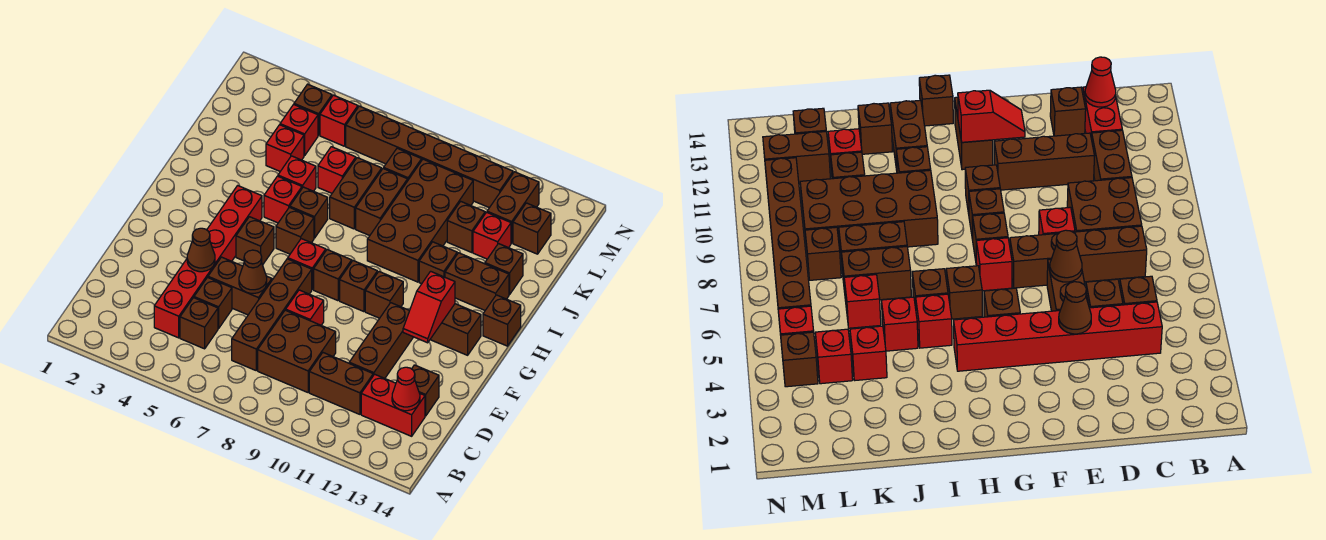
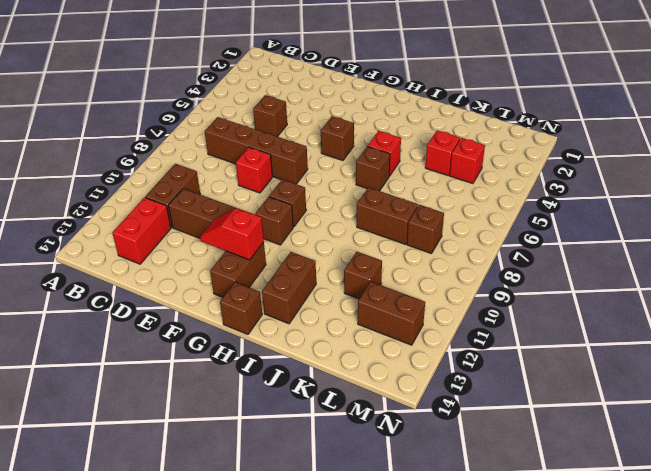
none -> red brick C4:H4 level 1
none -> brown brick C5 level 1
none -> brown brick C8:D9 level 1
none -> brown brick D13 level 1

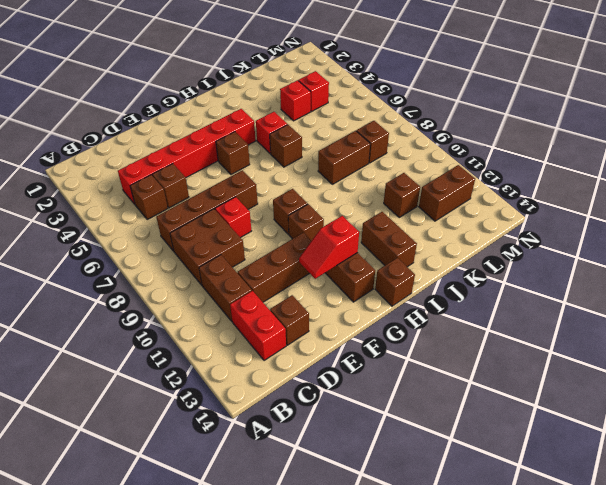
none -> brown brick E5:E6 level 1
none -> red brick G7 level 1
none -> brown brick G8 level 1
none -> brown brick H6 level 1

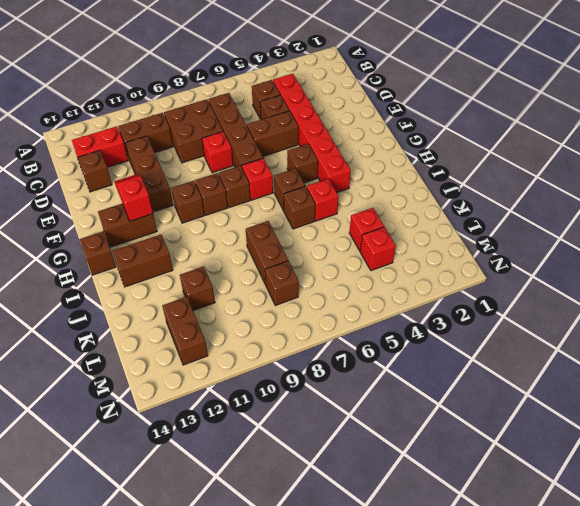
none -> brown brick I9:L10 level 1
none -> brown brick I11 level 1
none -> red brick J5 level 1
none -> brown brick J7:K7 level 1

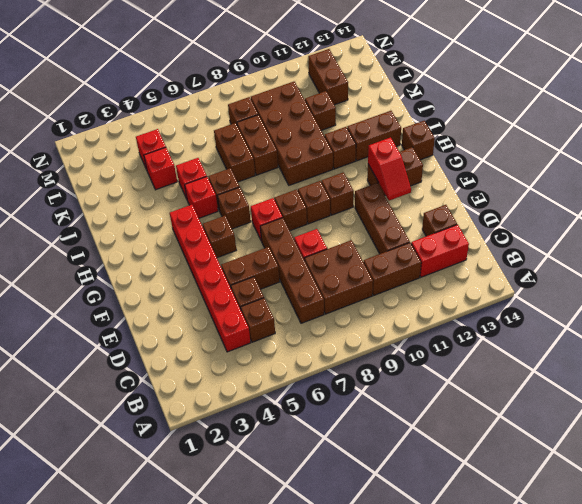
none -> brown brick J13 level 1
none -> red brick K6 level 1
none -> red brick K12 level 1
none -> brown brick L13 level 1

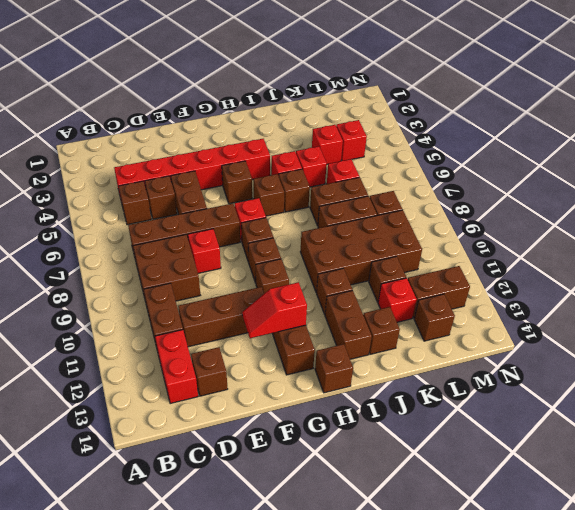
none -> brown brick M4 level 1
none -> red brick M5 level 1
none -> brown brick M6:M11 level 1
none -> red cone C13 level 2

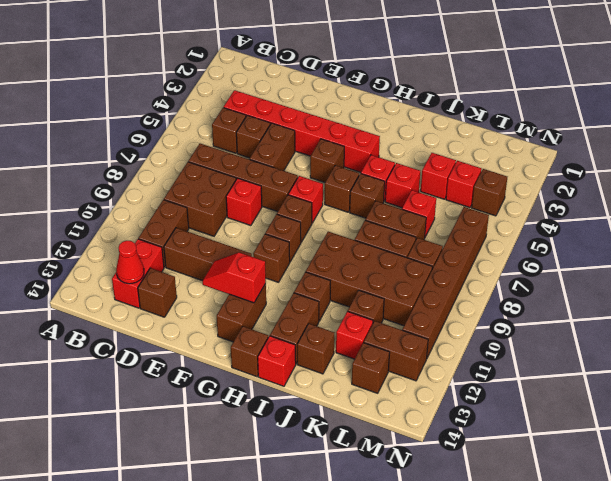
red brick I14 level 1 -> red brick M5 level 1
none -> brown cone E4 level 2
none -> brown cone E6 level 2

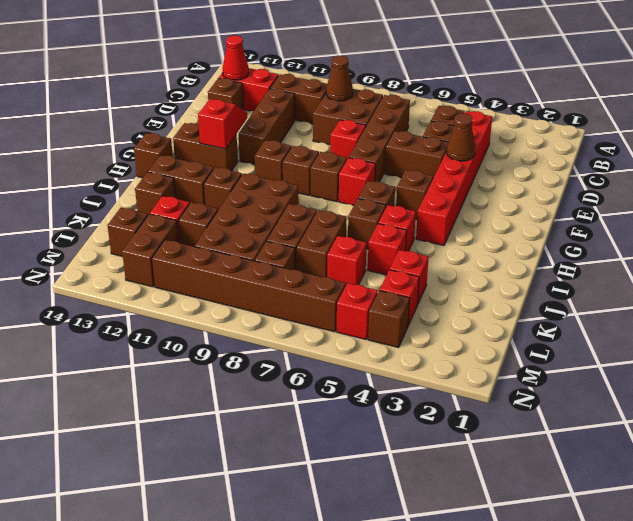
brown cone C9 level 2 -> brown cone E6 level 2

